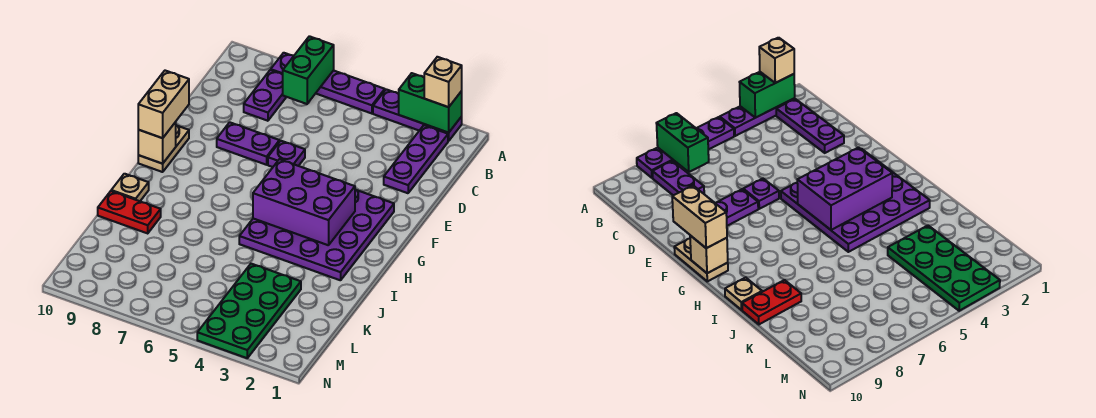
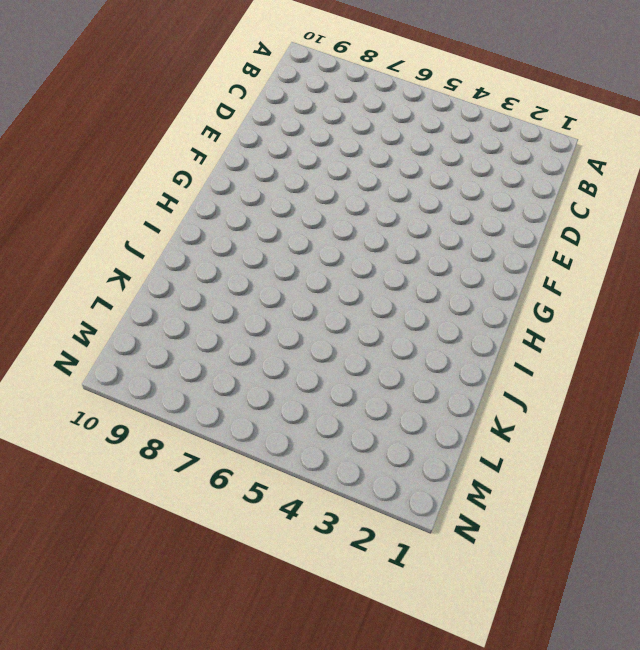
none -> purple plate A2:A4 level 1
none -> purple plate A5:A8 level 1
none -> purple plate B2:D2 level 1

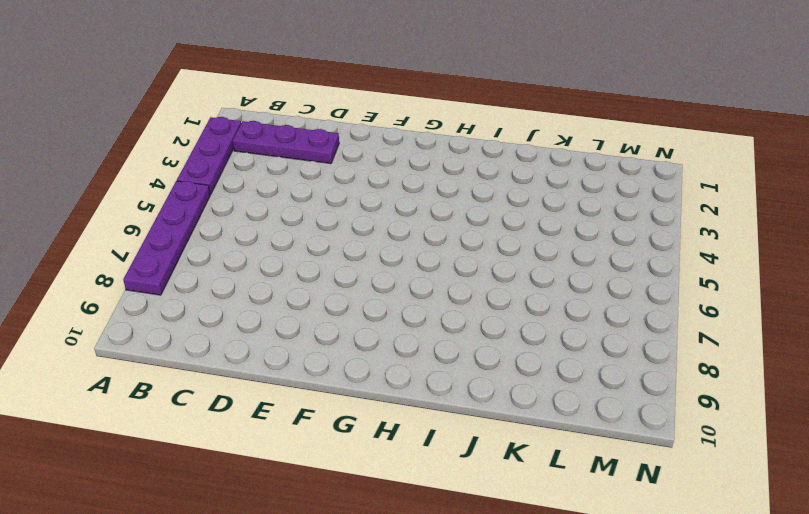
none -> purple plate B8:C8 level 1
none -> purple plate E6 level 1
none -> purple plate E7:E8 level 1

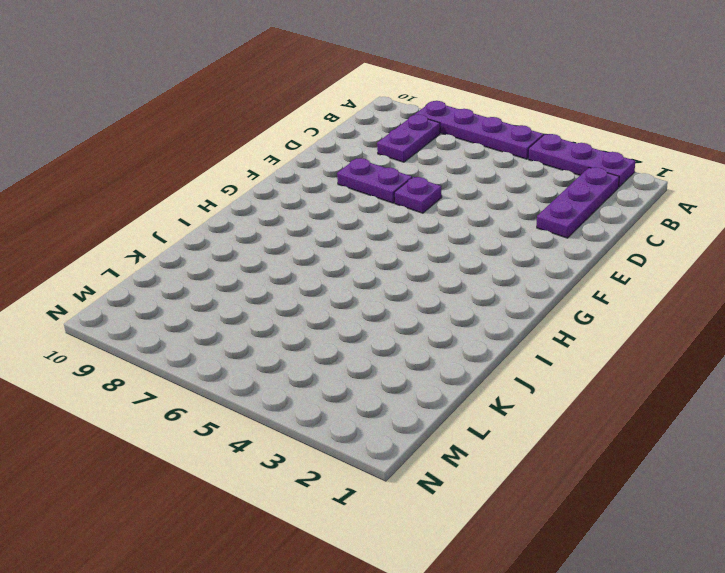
none -> purple plate F2:I5 level 1
none -> tan plate F10:G10 level 1
none -> tan plate I10 level 1

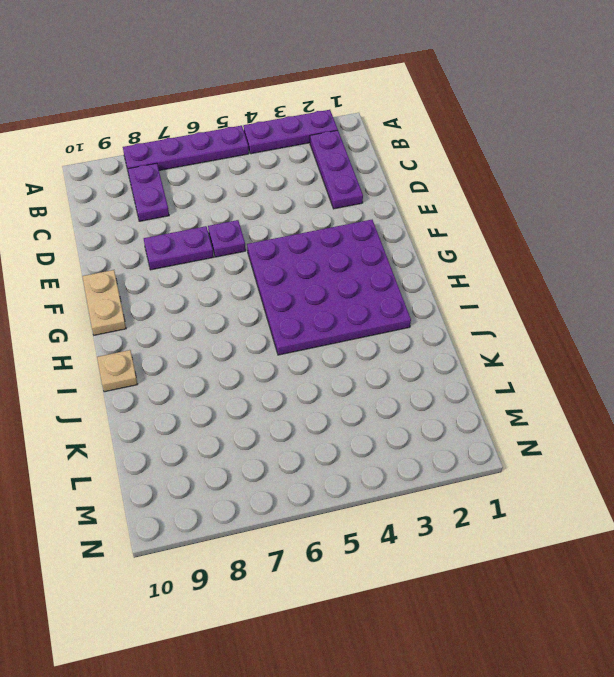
none -> red plate J9:J10 level 1
none -> green plate K3:N4 level 1
none -> green brick A2:A3 level 2

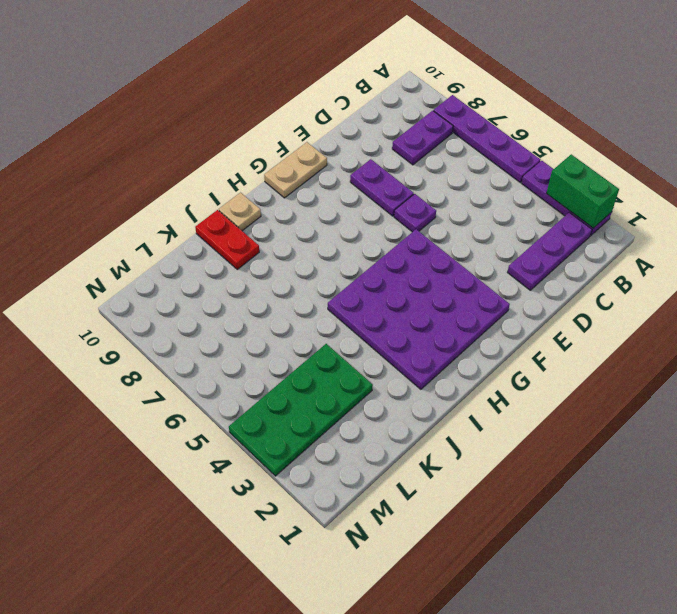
none -> green brick A7:B7 level 2
none -> purple brick G3:H5 level 2
none -> tan brick G10 level 2

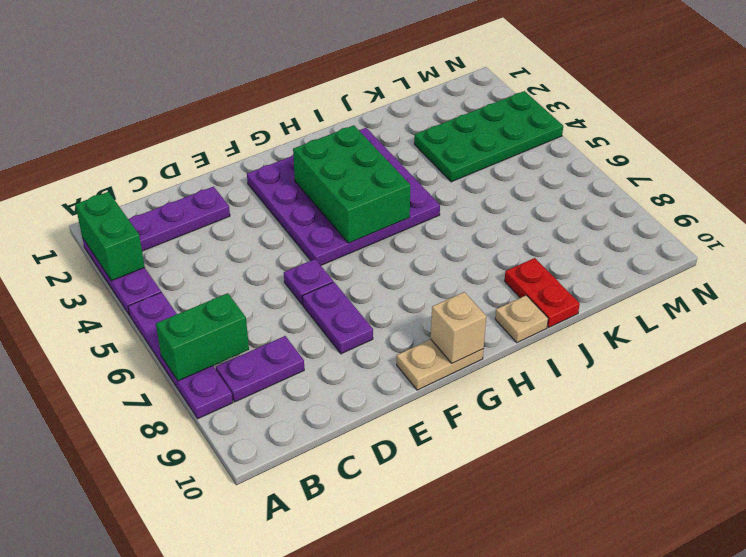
green brick G3:H5 level 2 -> purple brick G3:H5 level 2
none -> tan brick A2 level 3
none -> tan brick F10:G10 level 3

